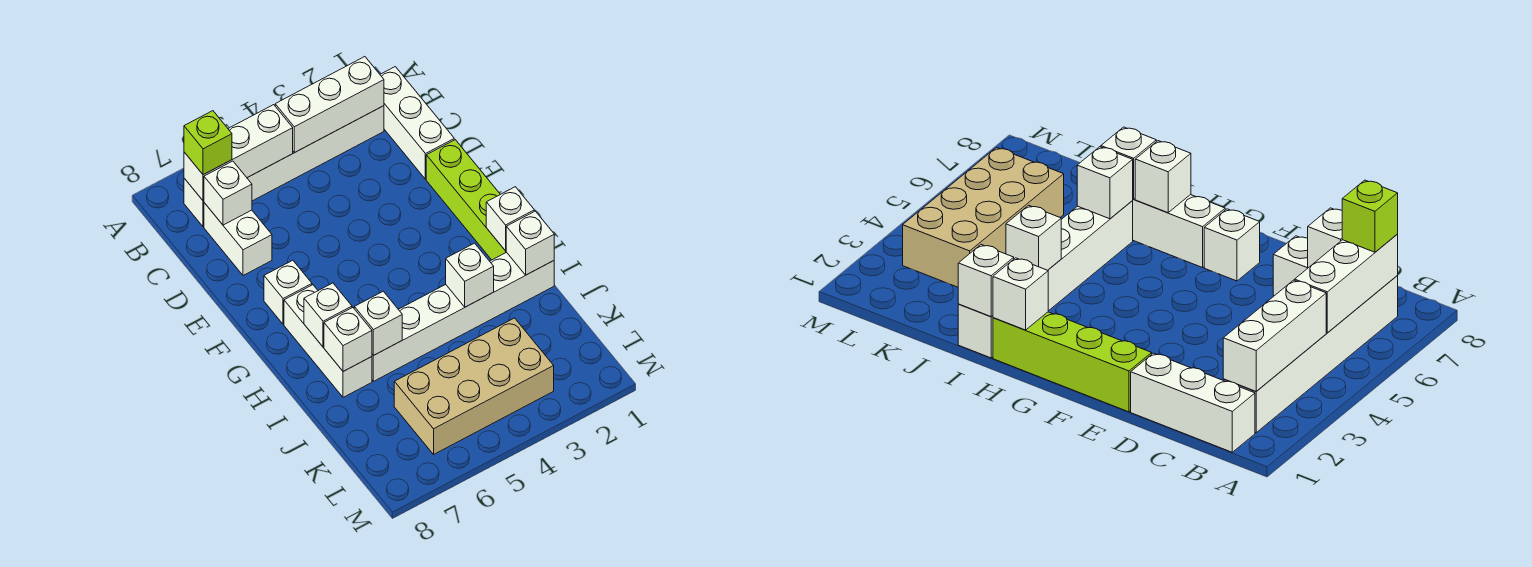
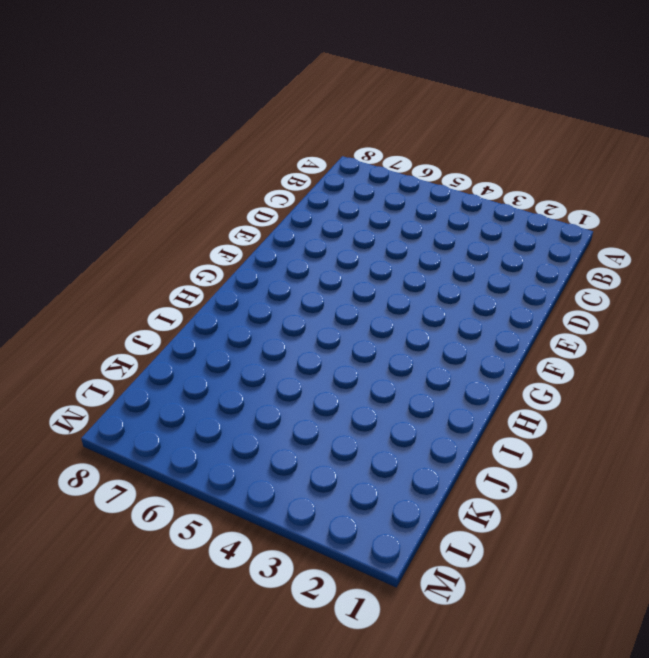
none -> white brick B1:D1 level 1
none -> white brick B2:B7 level 1
none -> white brick C7:D7 level 1

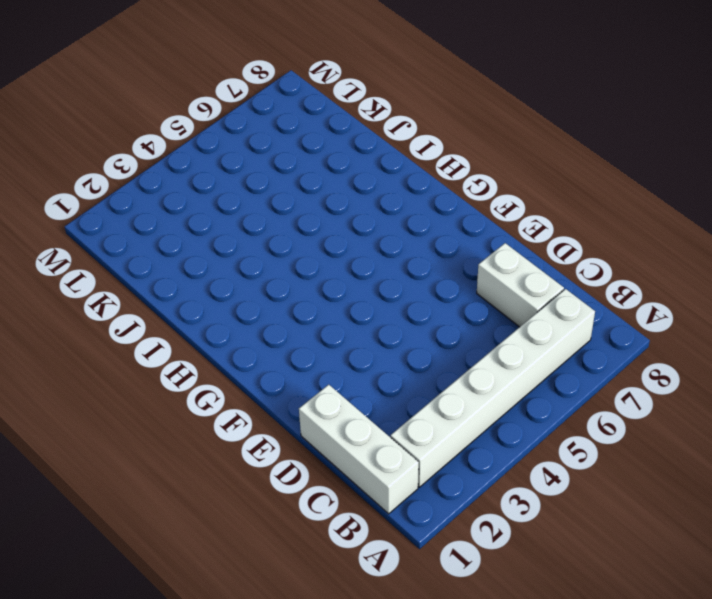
none -> lime brick E1:H1 level 1
none -> white brick F7 level 1
none -> white brick G7:I7 level 1

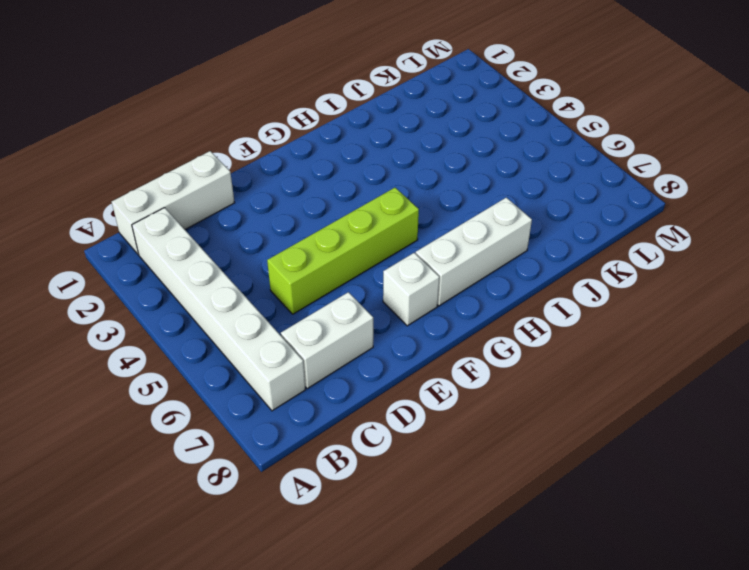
lime brick D5:G5 level 1 -> lime brick E1:H1 level 1
none -> white brick I1:I6 level 1
none -> tan brick K3:L6 level 1
none -> white brick B2:B4 level 2

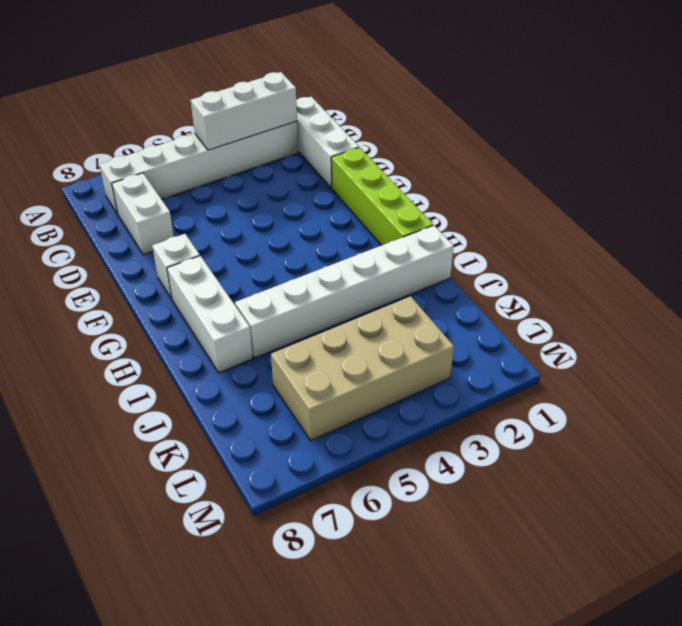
none -> white brick B5:B7 level 2
none -> white brick C7 level 2
none -> white brick H1 level 2

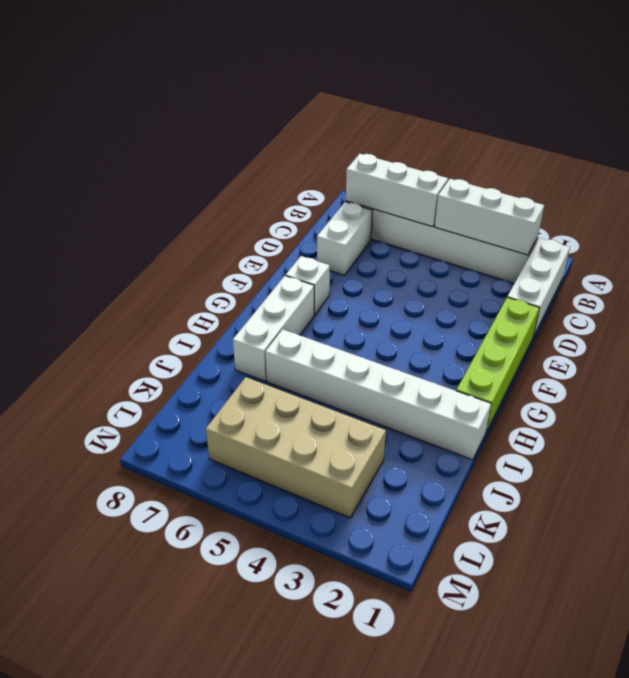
none -> white brick C7 level 2
none -> white brick H1 level 2
none -> white brick H7 level 2

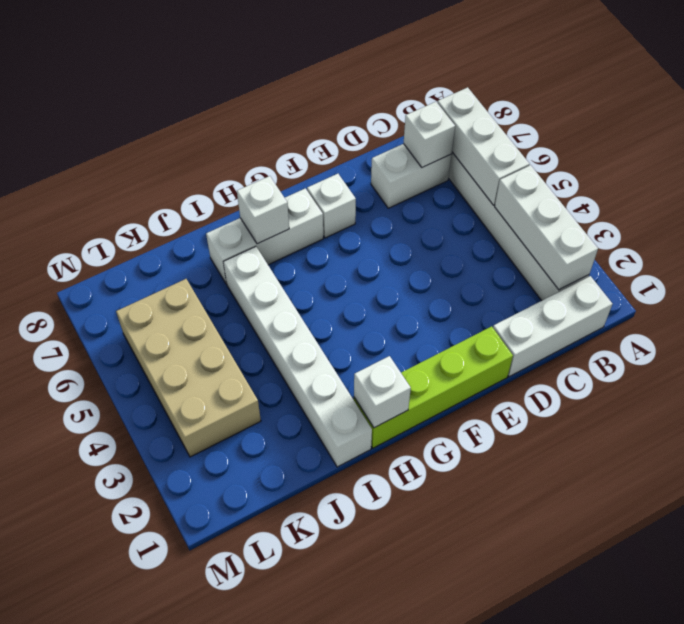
none -> white brick I1 level 2
none -> white brick I3 level 2
none -> white brick I6 level 2

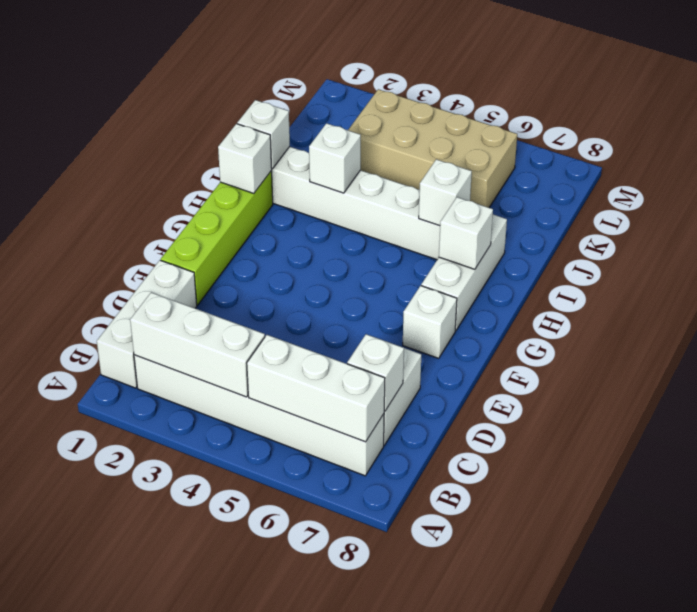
none -> white brick I7 level 2
none -> lime brick B7 level 3

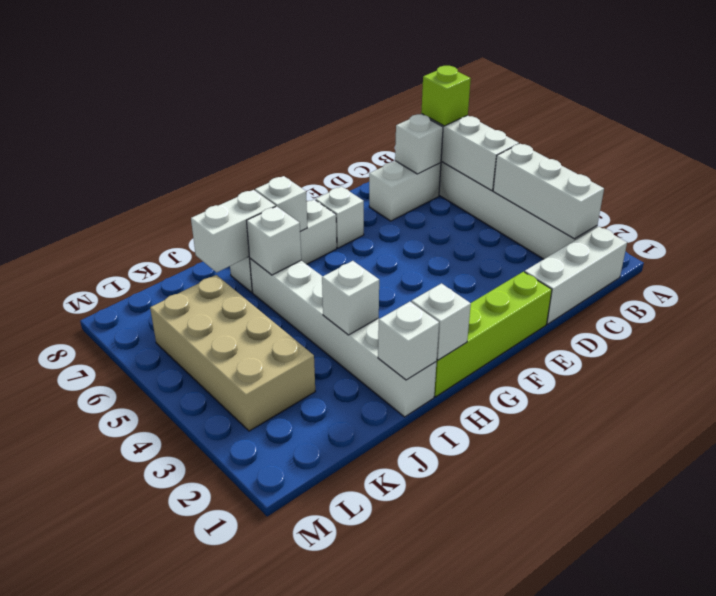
white brick I7:J7 level 2 -> white brick I7 level 2

